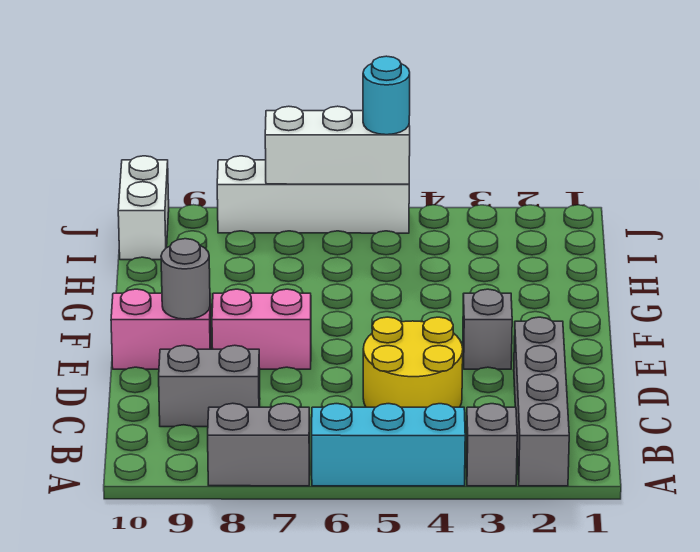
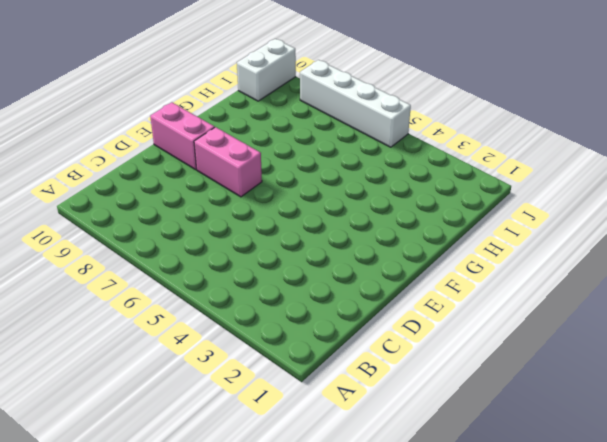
none -> grey brick A2:D2 level 1
none -> grey brick A3 level 1
none -> cyan brick A4:A6 level 1

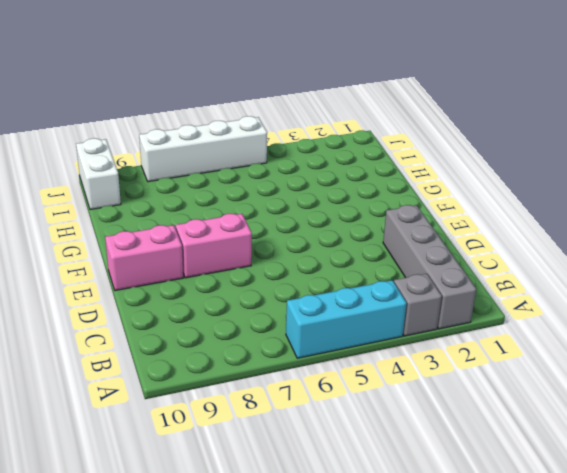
none -> grey brick A7:A8 level 1
none -> yellow round brick C4:D5 level 1
none -> grey brick C8:C9 level 1

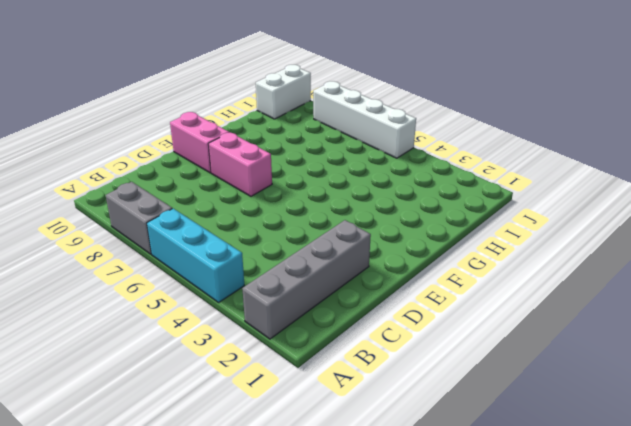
none -> grey brick A3 level 1
none -> yellow round brick C4:D5 level 1
none -> grey brick C8:C9 level 1

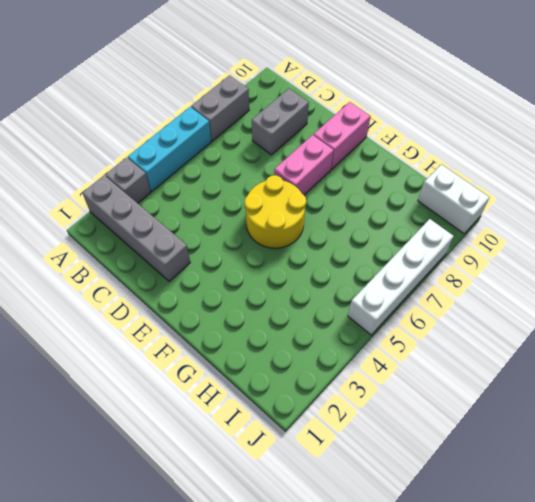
yellow round brick E5:F6 level 1 -> yellow round brick C4:D5 level 1
none -> grey brick E3 level 1
none -> grey round brick E9 level 2
none -> white brick J5:J7 level 2

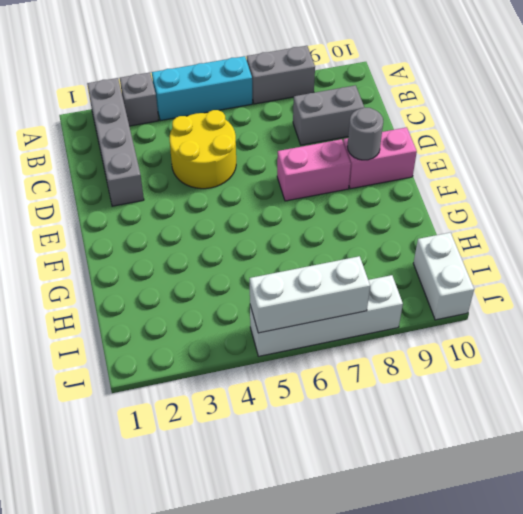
none -> grey brick E3 level 1
none -> cyan round brick J5 level 3

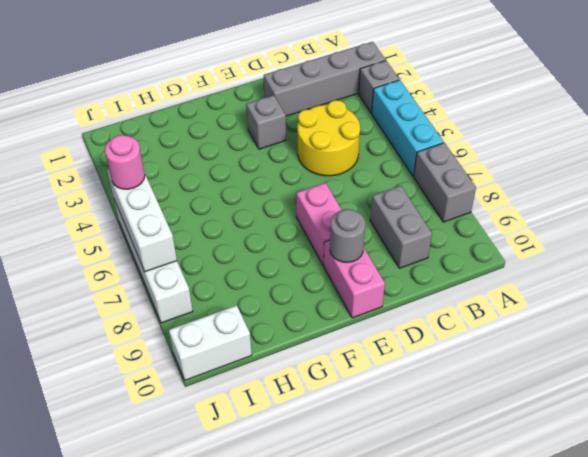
pink round brick J5 level 3 -> cyan round brick J5 level 3

